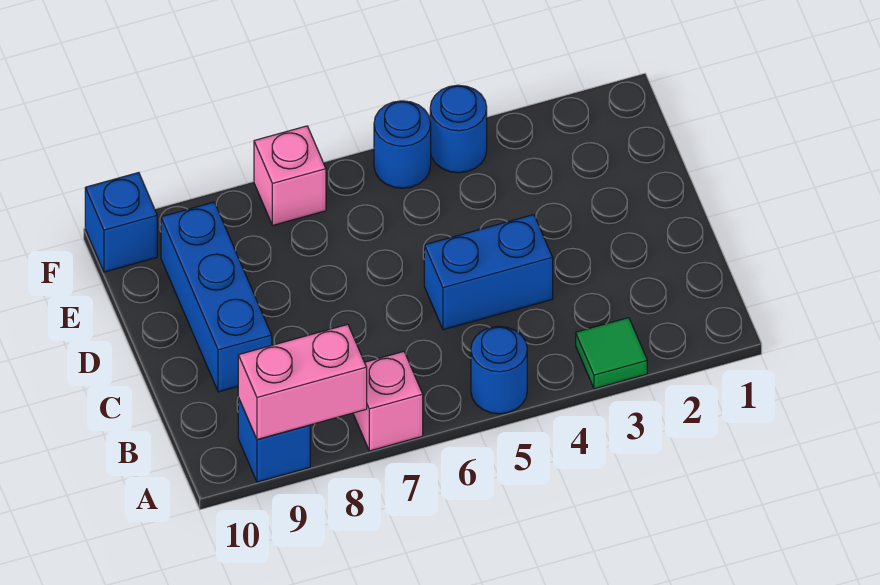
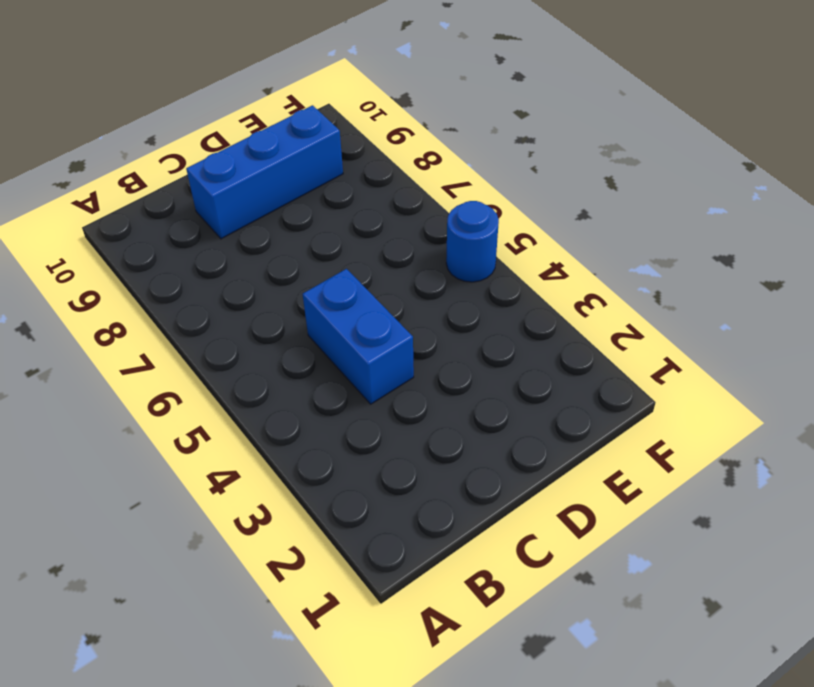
none -> green tile A3 level 1
none -> blue round brick A5 level 1

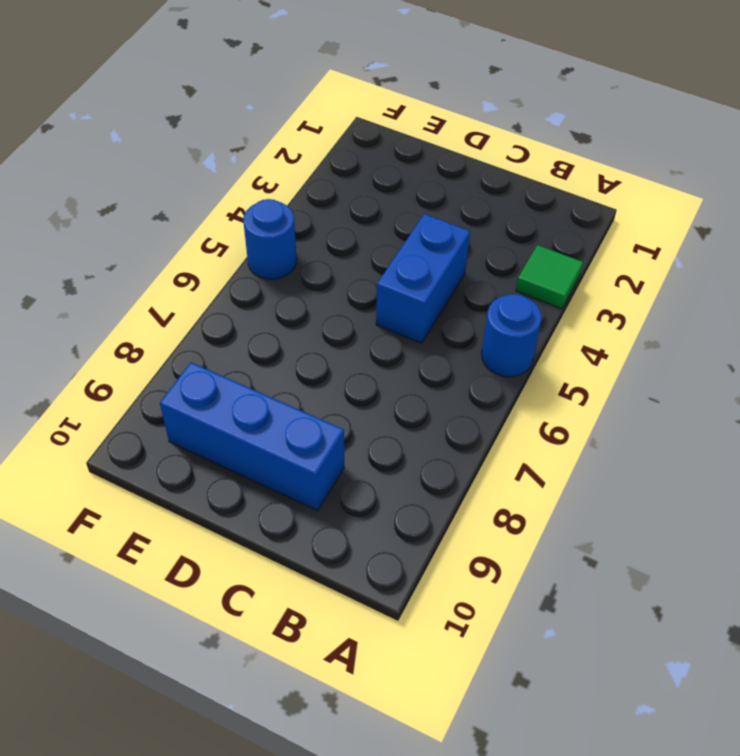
none -> pink brick A7 level 1
none -> blue brick A9 level 1

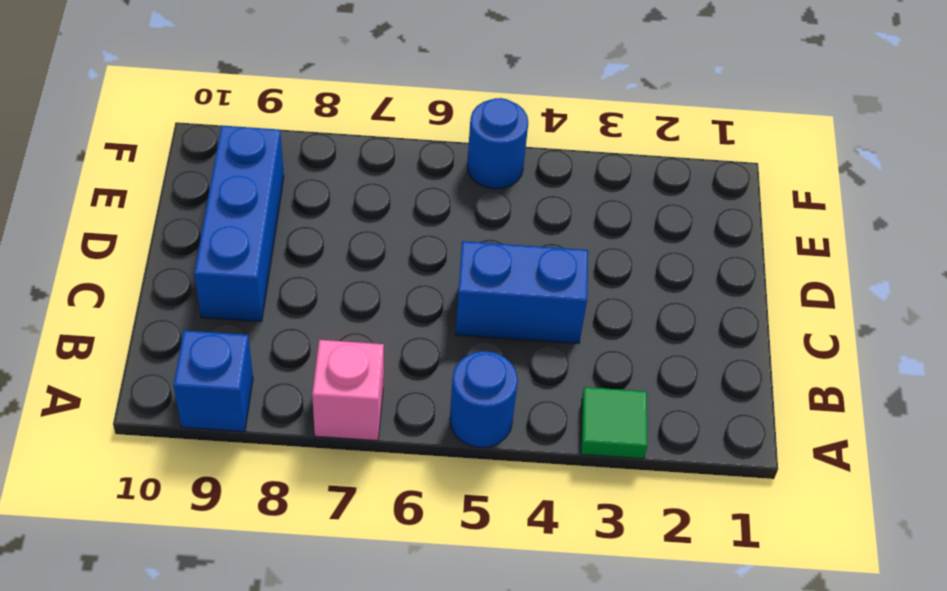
none -> blue round brick F4 level 1
none -> pink brick F7 level 1

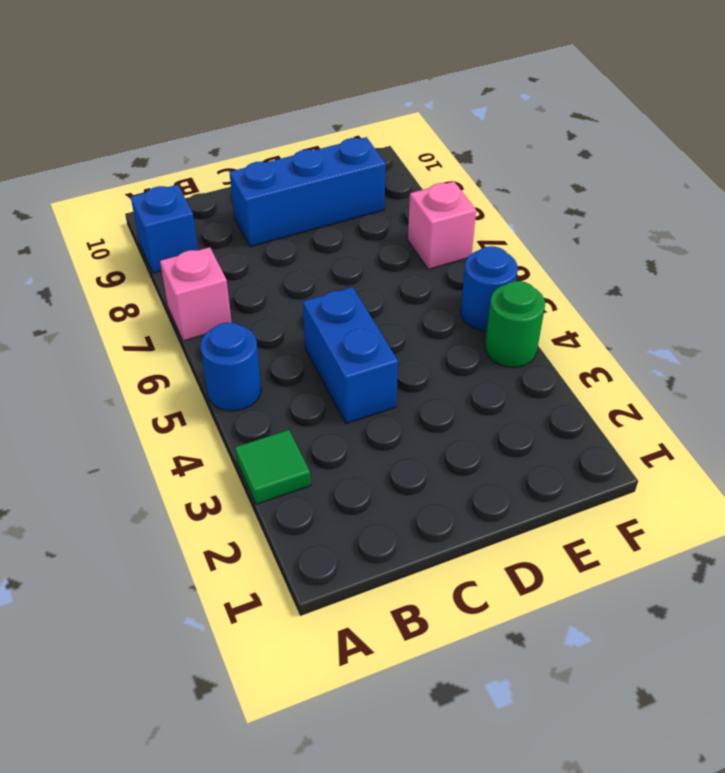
green round brick F4 level 1 -> blue round brick F4 level 1
none -> blue brick F10 level 1
none -> pink brick A8:A9 level 2

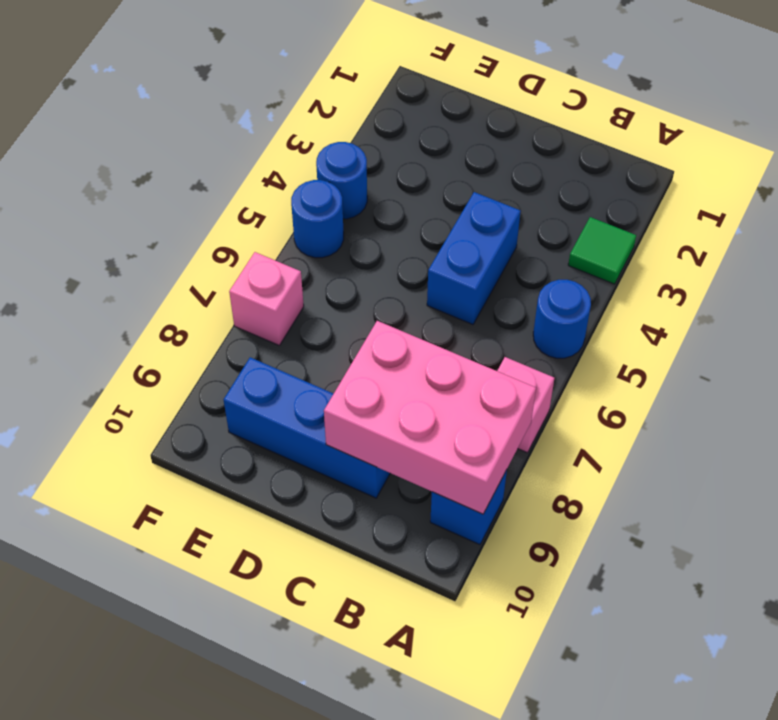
pink brick A8:C9 level 2 -> pink brick A8:A9 level 2
none -> blue brick F10 level 1

